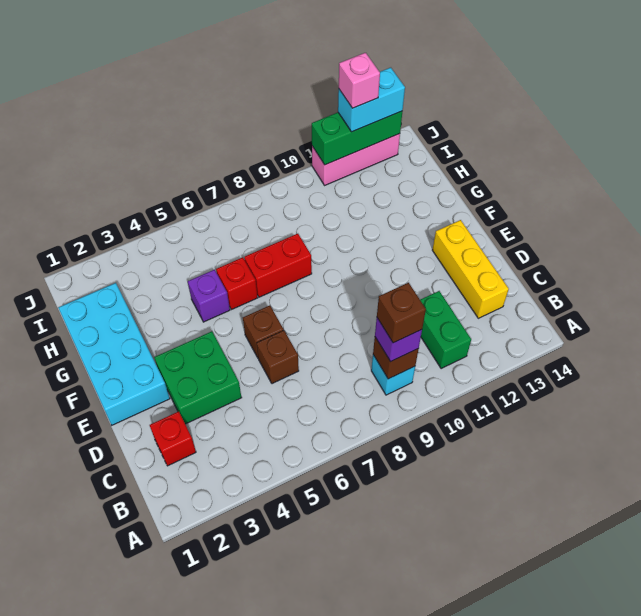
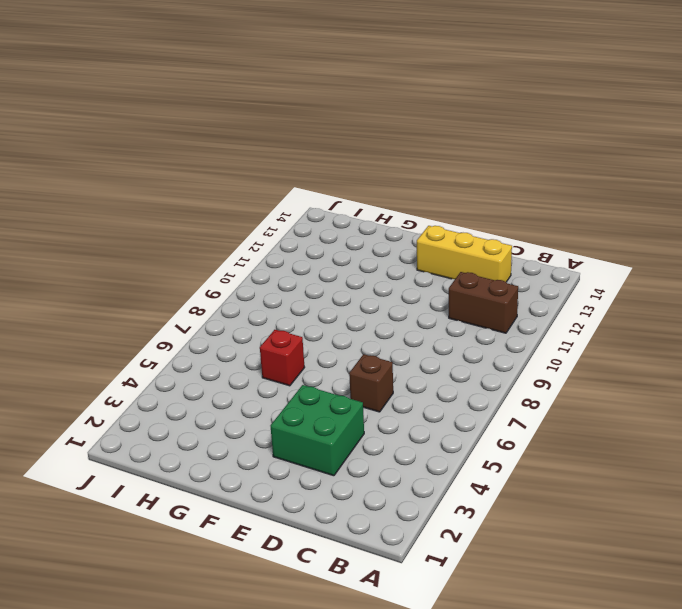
brown brick B11:C11 level 1 -> green brick B11:C11 level 1
none -> cyan brick B9 level 1
none -> red brick C2 level 1
none -> cyan brick E1:H2 level 1

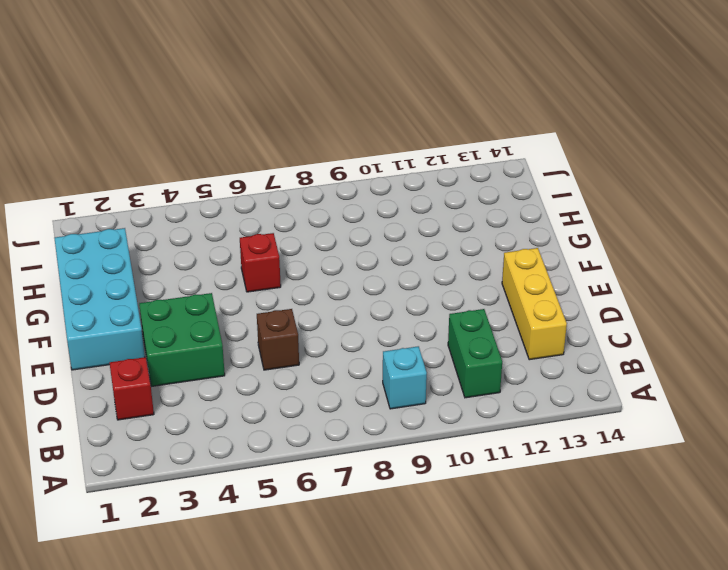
none -> brown brick E6 level 1
none -> purple brick G5 level 1
none -> red brick G7:G8 level 1

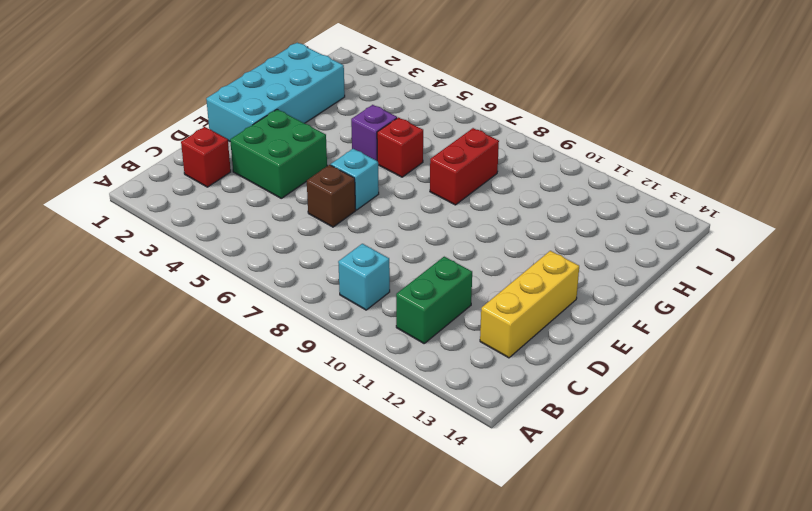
cyan brick E6 level 1 -> brown brick E6 level 1
red brick G8:H8 level 1 -> red brick G7:G8 level 1
none -> pink brick J11:J13 level 1
none -> brown brick B9 level 2
none -> green brick J11:J13 level 2

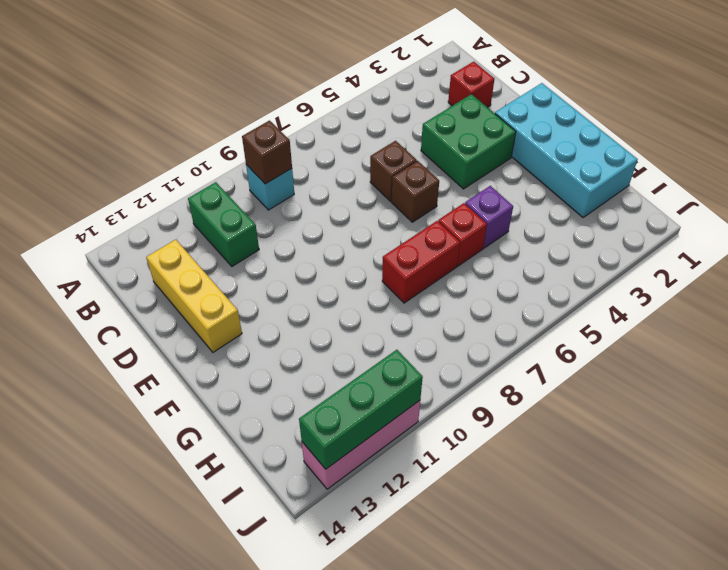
none -> purple brick B9 level 3
none -> cyan brick J12:J13 level 3
none -> brown brick B9 level 4

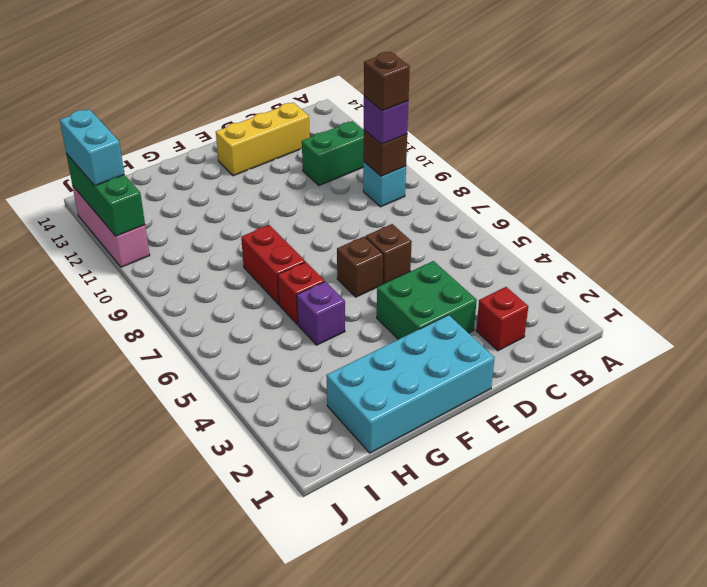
none -> pink brick J12 level 4

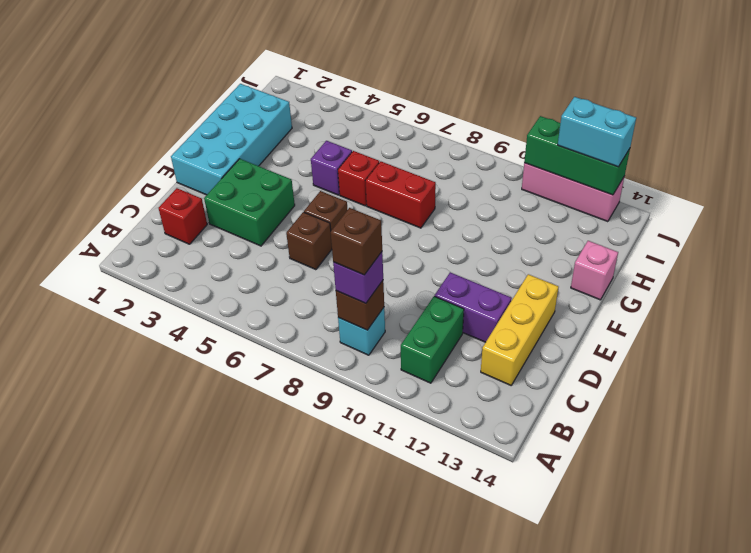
purple brick D11:D12 level 1 -> none
pink brick G14 level 1 -> pink brick J12 level 4

